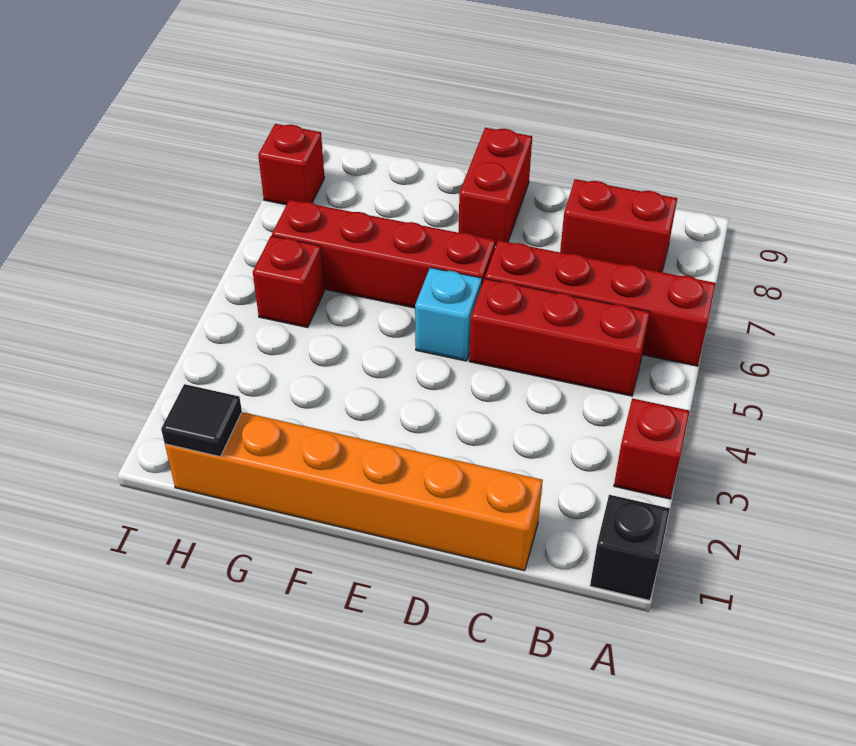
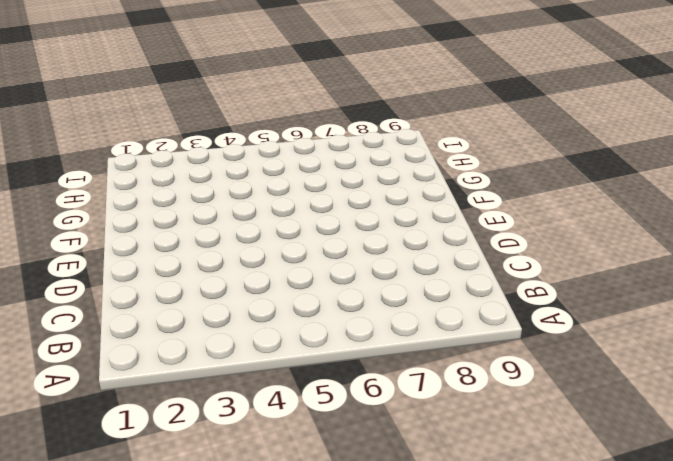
none -> black brick A1 level 1
none -> red brick A3 level 1
none -> red brick A6:D6 level 1

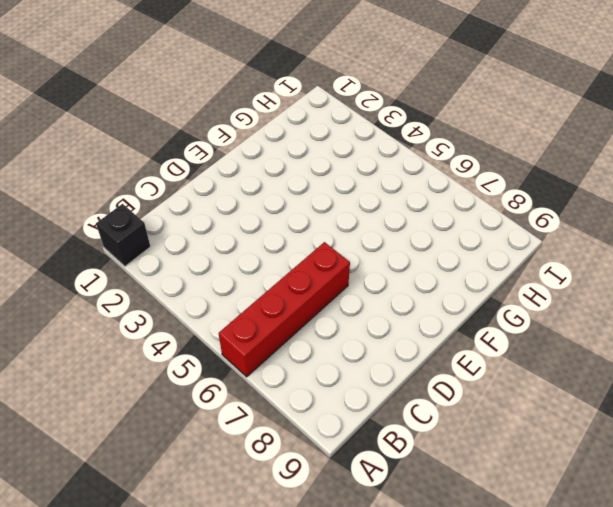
none -> red brick A3 level 1
none -> red brick B5:D5 level 1
none -> red brick B8:C8 level 1

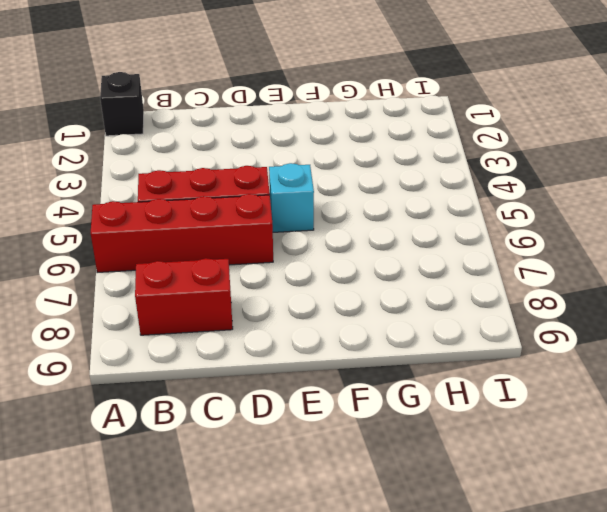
none -> red brick A3 level 1
none -> orange brick C1:H1 level 1
none -> red brick E6:H6 level 1

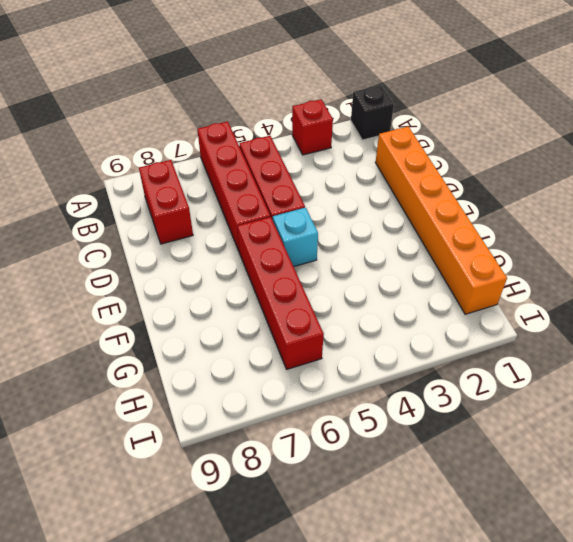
none -> red brick E8:E9 level 1
none -> red brick H5 level 1
none -> red brick I8 level 1

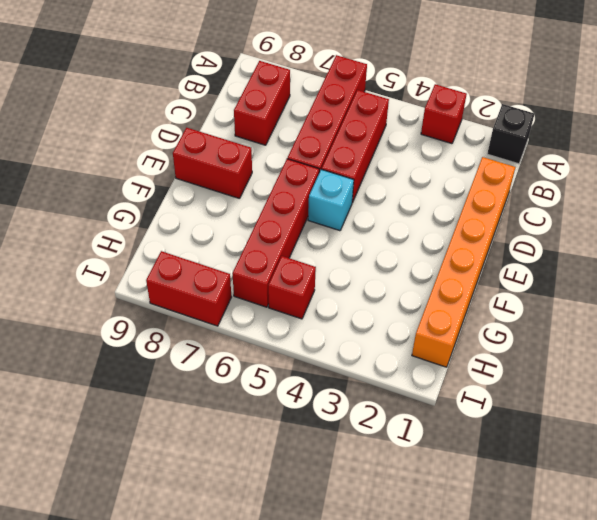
red brick I7:I8 level 1 -> red brick I8 level 1
none -> black tile H1 level 2

